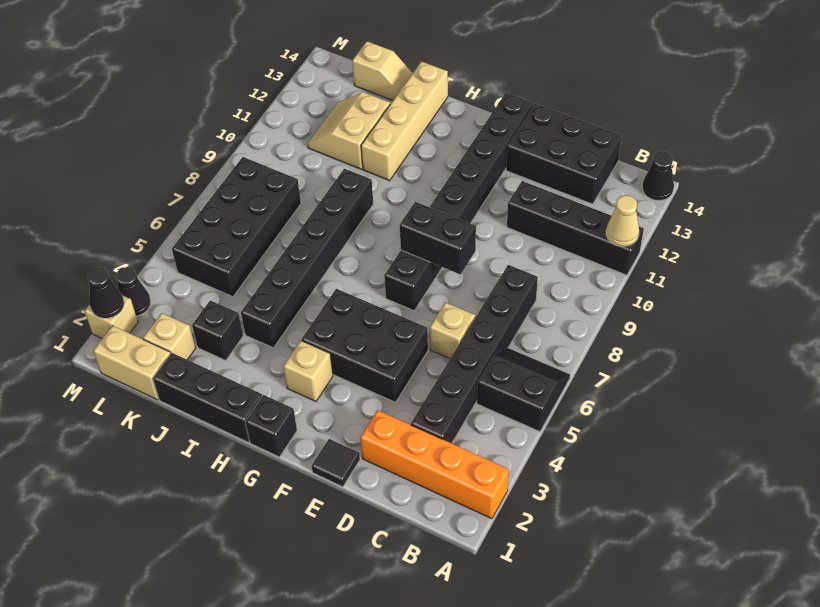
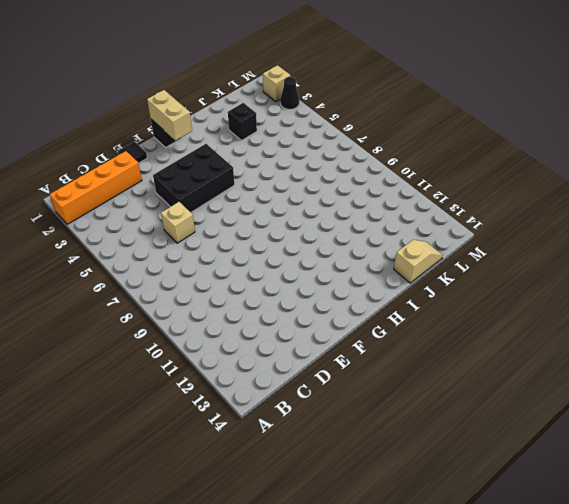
tan brick G1:G2 level 2 -> tan brick K1:L1 level 1
tan slope J14:K14 level 1 top J -> tan slope J14:K14 level 1 top K
none -> black slope A5:B6 level 1 top 5
none -> black brick A11:D11 level 1
none -> black cone A14 level 1

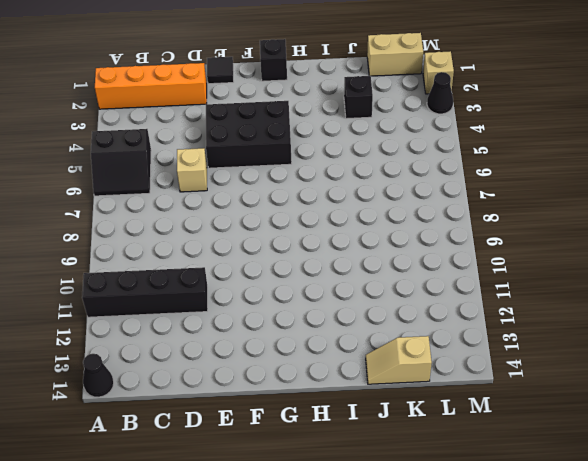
none -> black brick C3:C8 level 1
none -> black brick C13:E14 level 1
none -> black brick F7:F14 level 1

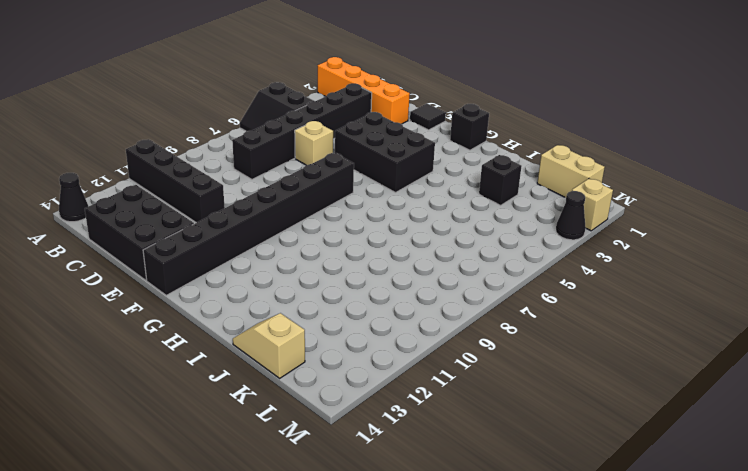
none -> tan brick G3 level 1
none -> black brick H1:J1 level 1
none -> black brick I4:I9 level 1

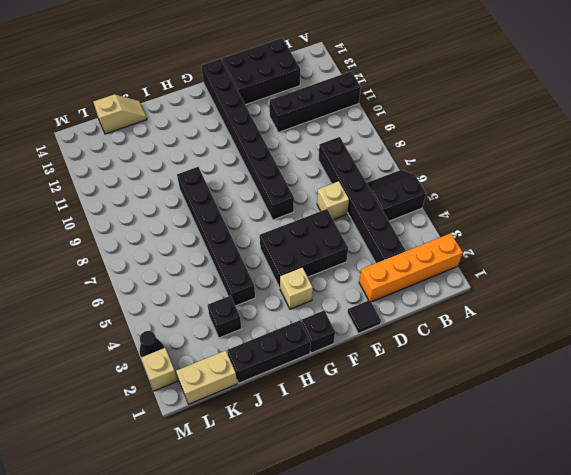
none -> black cone A14 level 1
none -> tan brick I11:I14 level 1
none -> tan slope J11:K12 level 1 top J

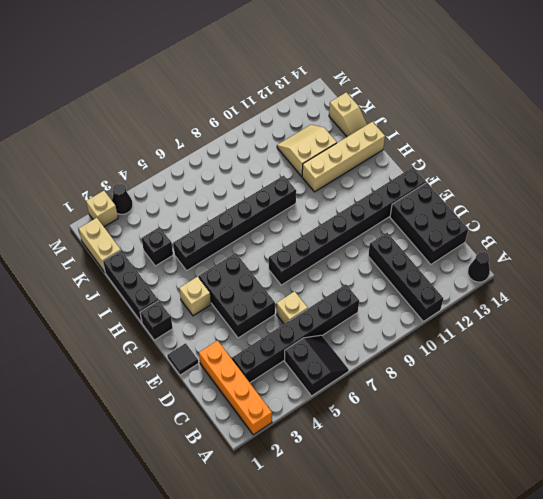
none -> tan brick K2 level 1
none -> black brick K5:L8 level 1
none -> tan cone A11 level 2

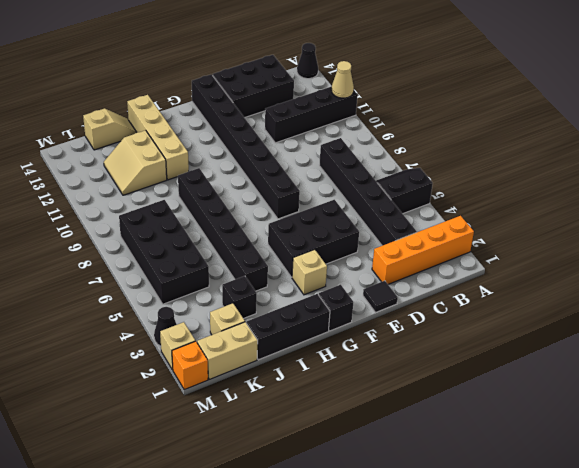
orange brick M1 level 1 -> none
none -> tan brick D6 level 1
none -> black brick E8:F8 level 2
none -> black cone M2 level 2

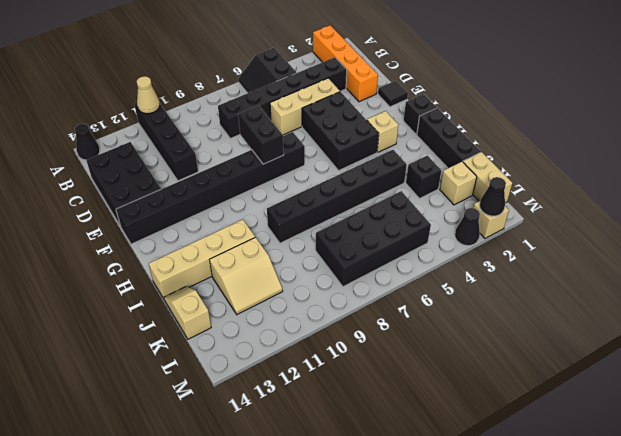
tan brick D4:D6 level 1 -> tan brick D6 level 1

